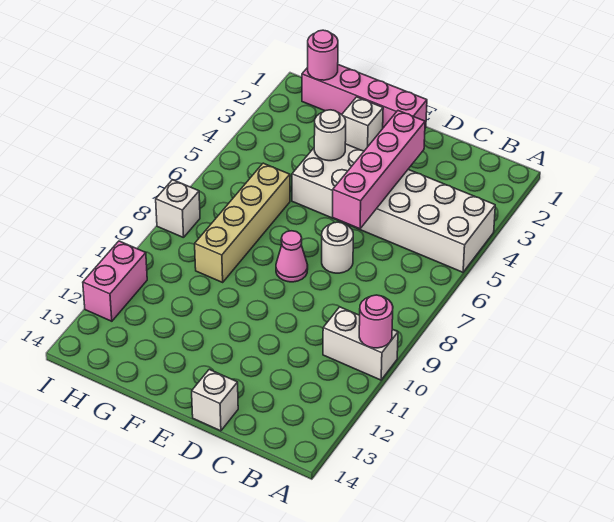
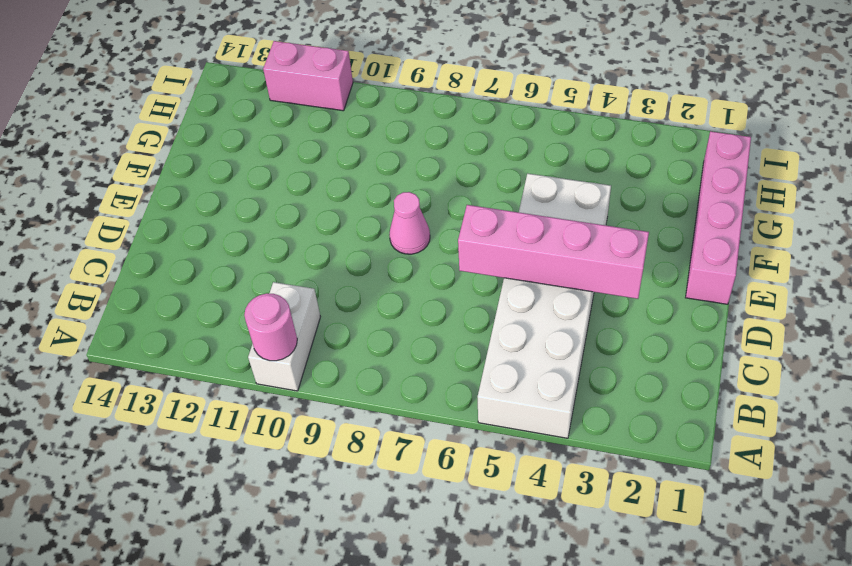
none -> white round brick D7 level 1
none -> white brick D14 level 1
none -> white brick F2 level 1

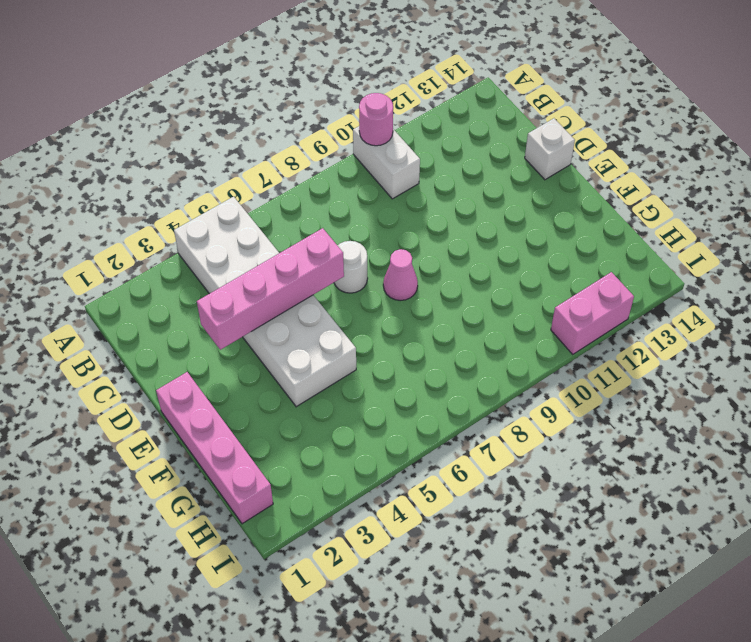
none -> white brick F2 level 1
none -> tan brick G6:G9 level 1
none -> white brick I8 level 1

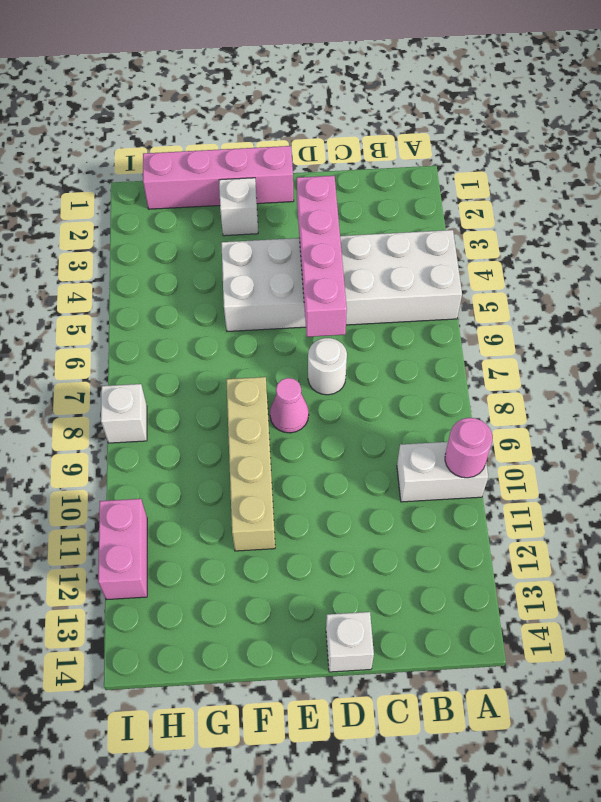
tan brick F8:F11 level 1 -> tan brick G6:G9 level 1
none -> white round brick F4 level 2
none -> pink round brick H1 level 2

